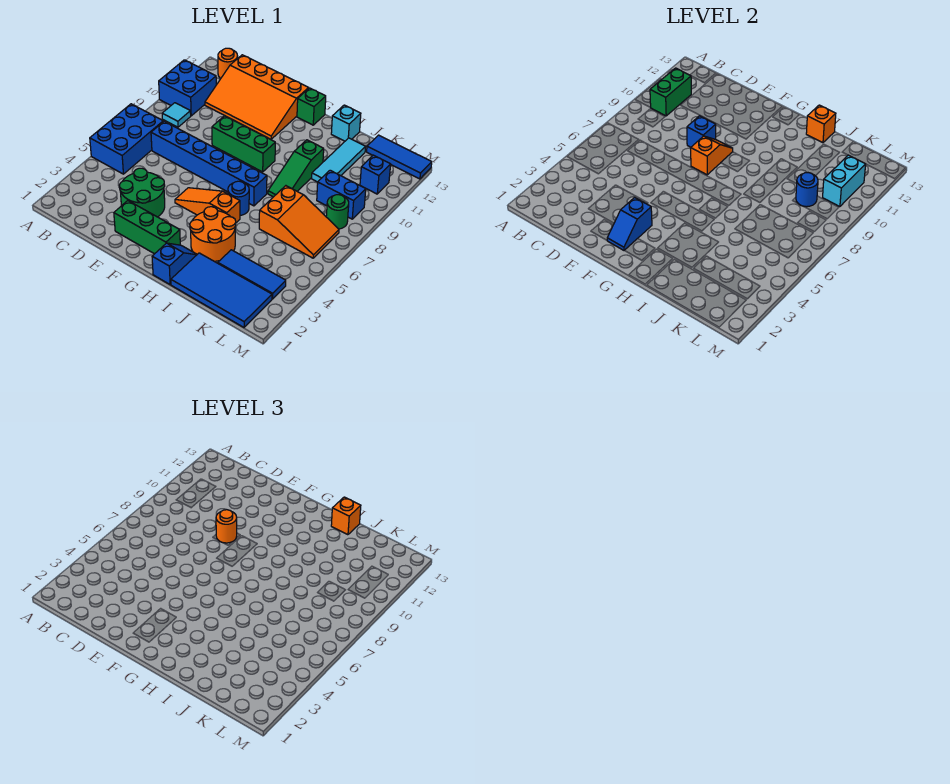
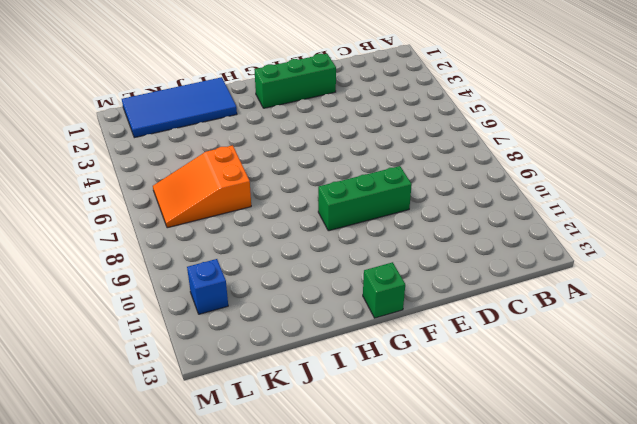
none -> blue brick A5:B7 level 1
none -> blue brick A10:B11 level 1
none -> cyan tile B9 level 1
none -> orange round brick B13 level 1

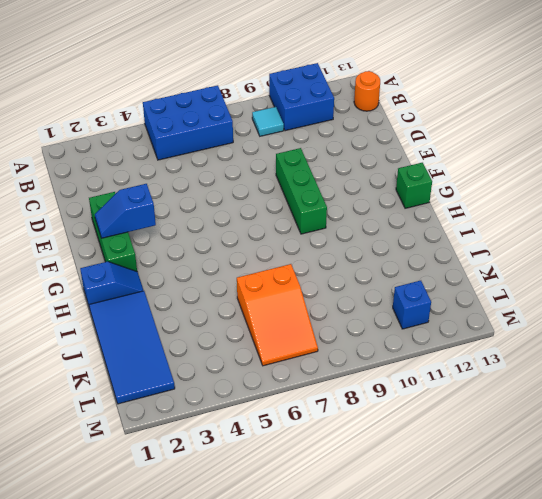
none -> blue brick C7:H7 level 1
none -> orange slope C11:F13 level 1 top 13
none -> green round brick D3:E4 level 1
none -> orange slope F5:H5 level 1 top H

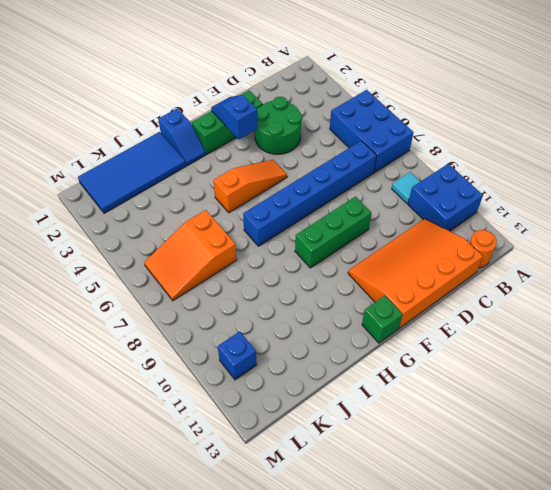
none -> orange round brick H3:I4 level 1
none -> blue round brick H6 level 1
none -> green slope I8:I10 level 1 top 10
none -> cyan brick I13 level 1

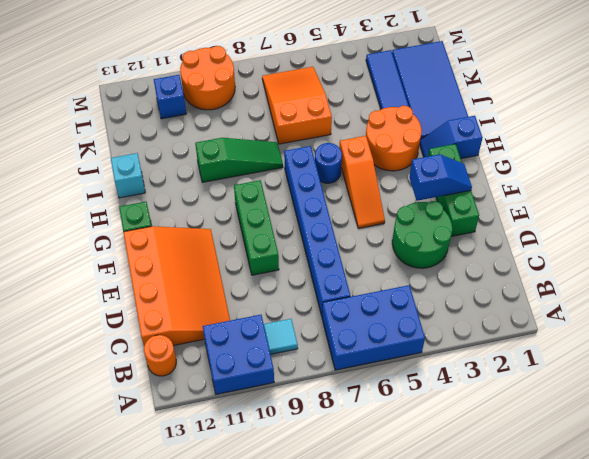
orange round brick L9:M10 level 1 -> blue brick K9:L9 level 1
none -> cyan tile J10:J12 level 1
none -> blue tile K13:M13 level 1
none -> green round brick L8 level 1
none -> green brick B10:B11 level 2

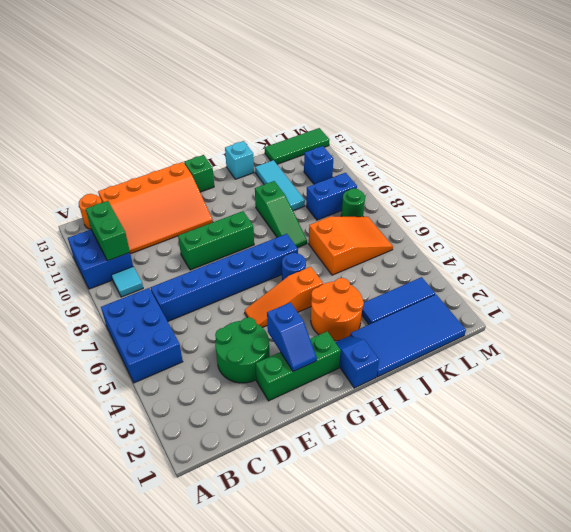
green tile K13:M13 level 1 -> blue tile K13:M13 level 1
none -> blue brick E9 level 2
none -> orange slope F8:F9 level 2 top 8
none -> orange brick I13 level 2
none -> blue round brick K9 level 2

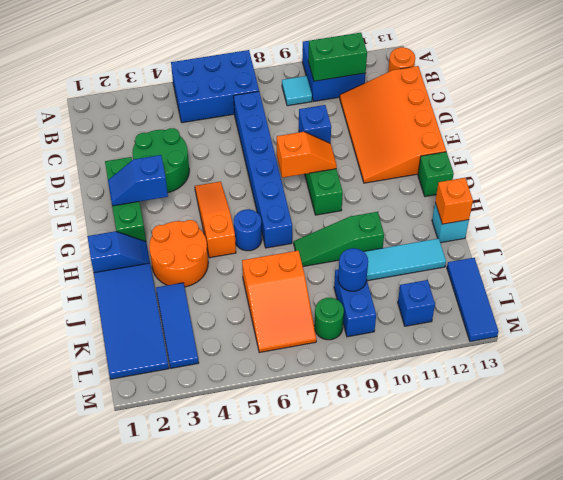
none -> cyan brick L10:L11 level 2
none -> orange round brick E9 level 3
none -> orange brick I13 level 3

